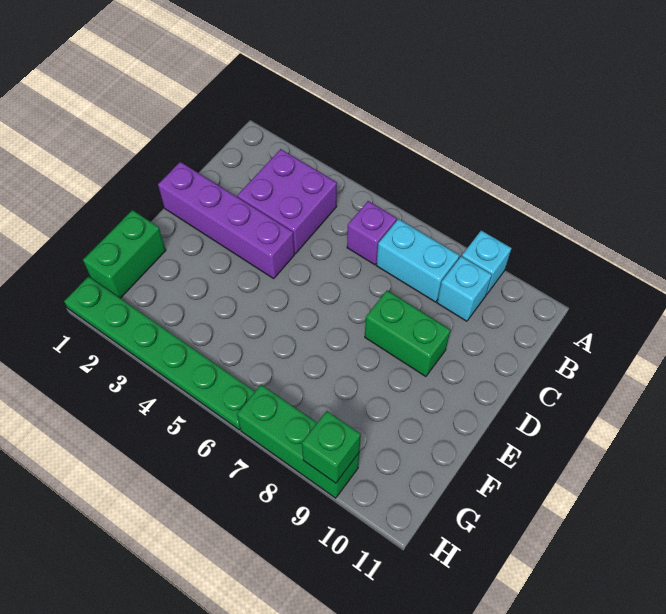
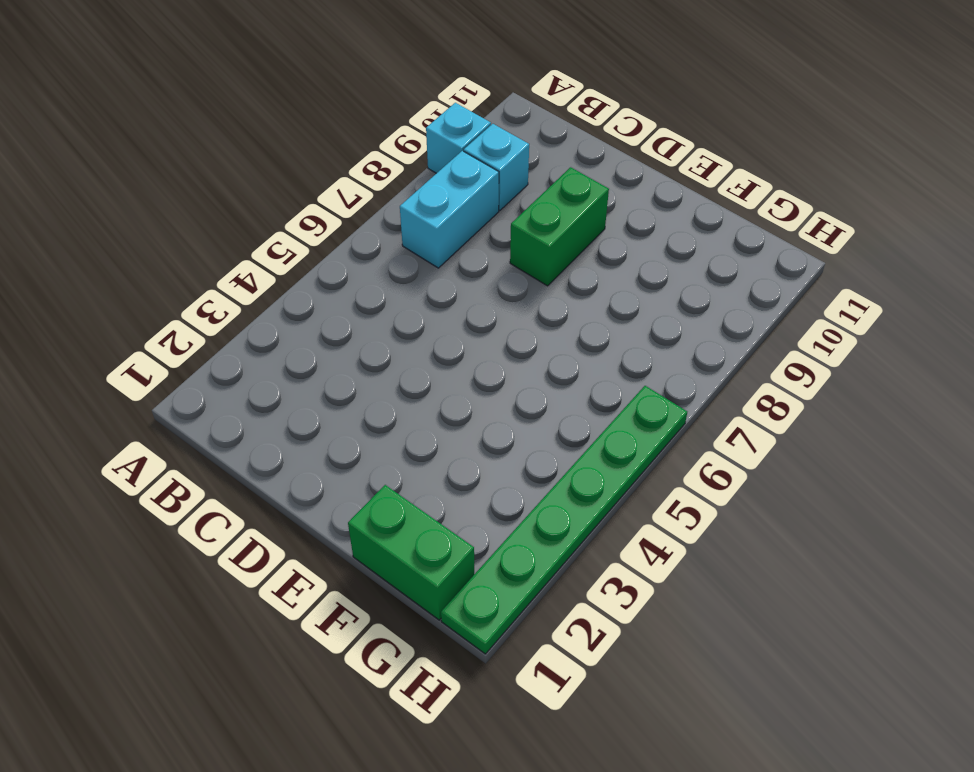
none -> purple brick B3:C4 level 1
none -> purple brick B6 level 1

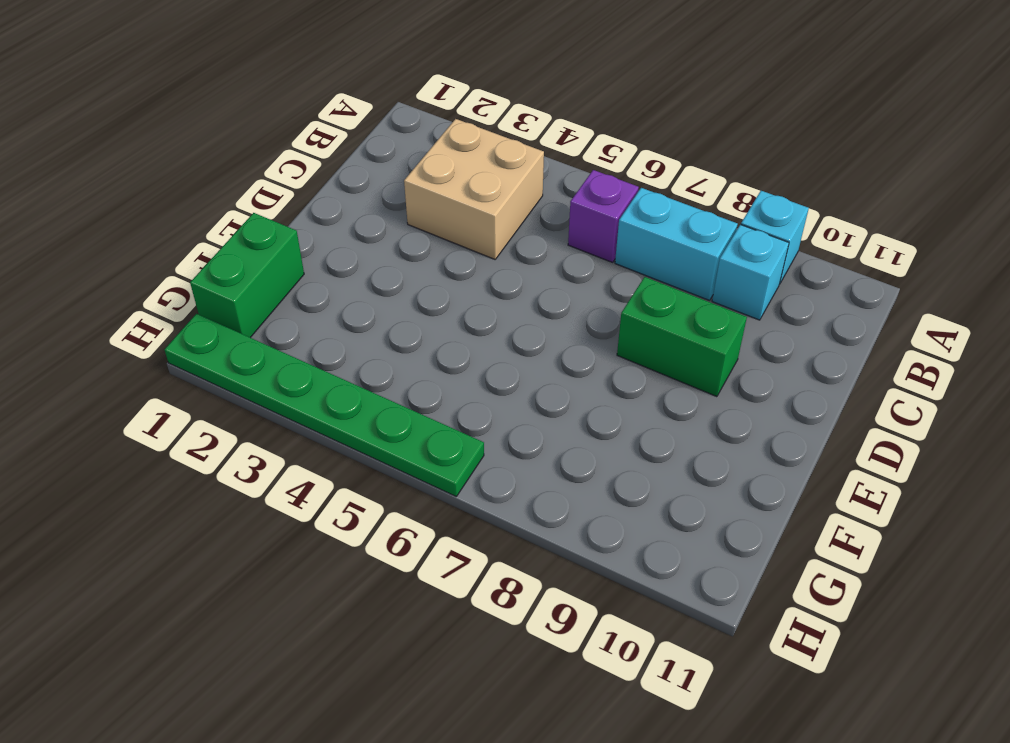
tan brick B3:C4 level 1 -> purple brick B3:C4 level 1
none -> purple brick D1:D4 level 1
none -> green brick H7:H9 level 1

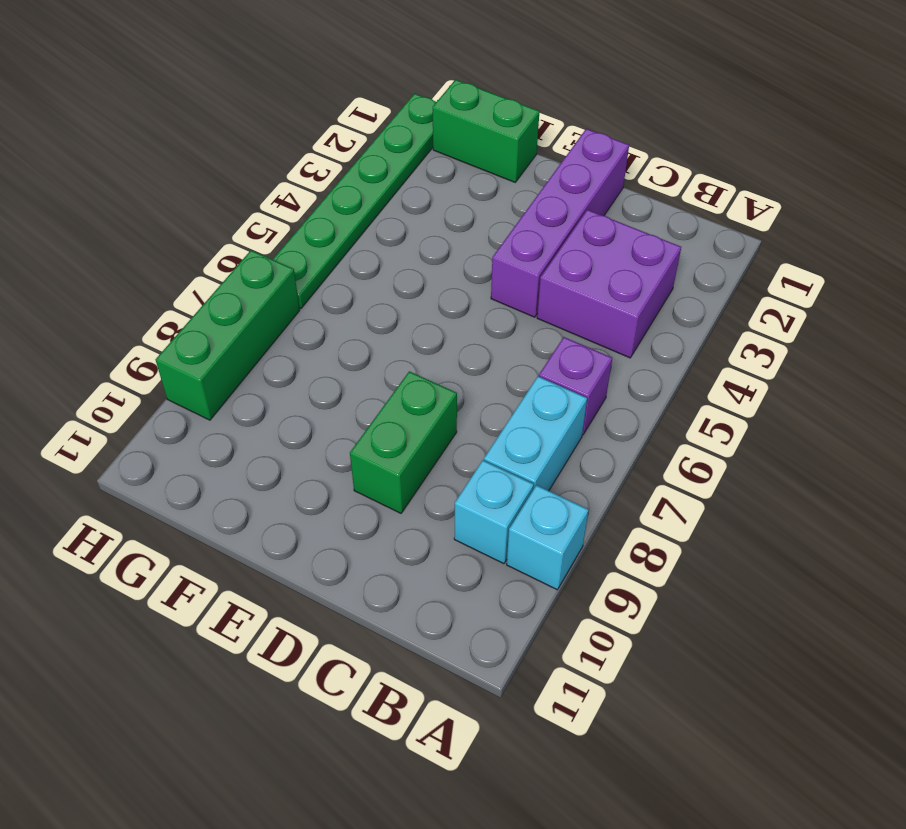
none -> green brick H9 level 2

